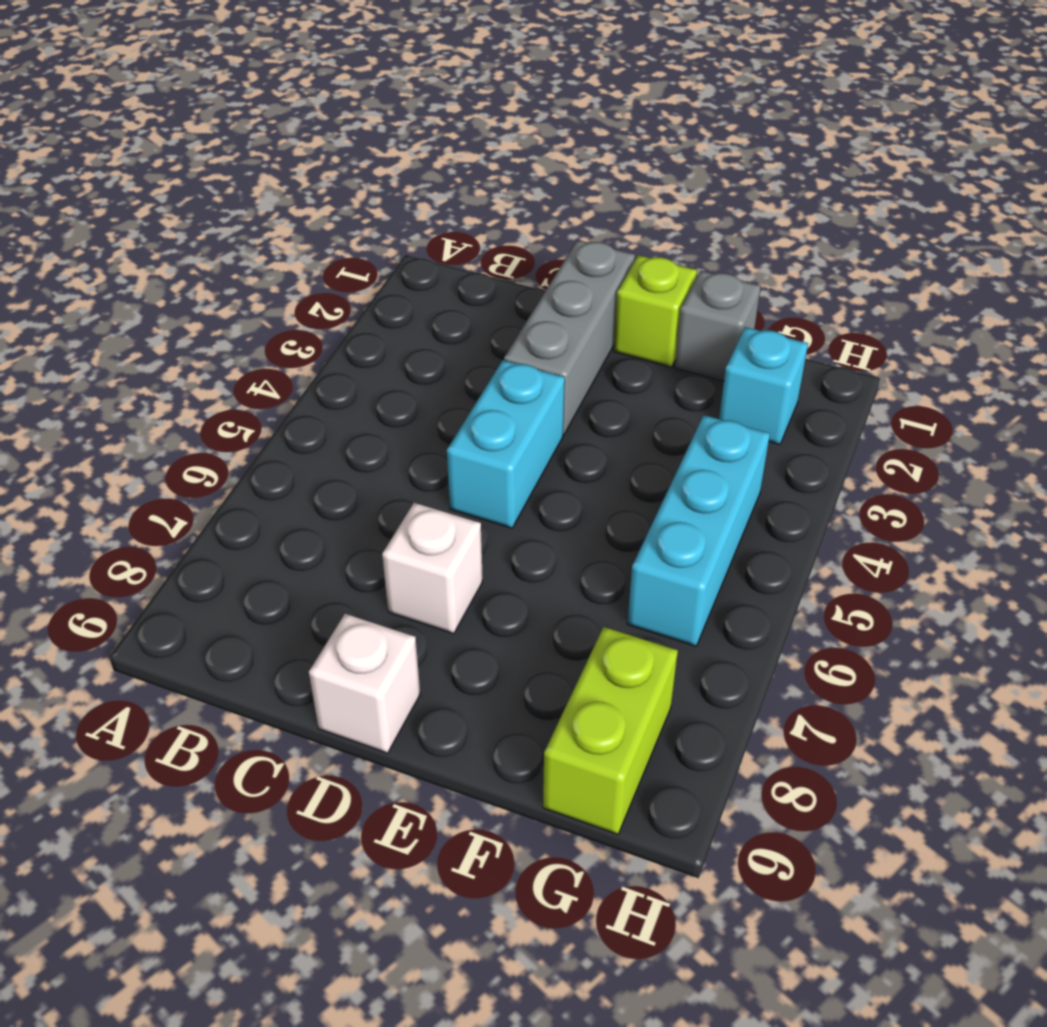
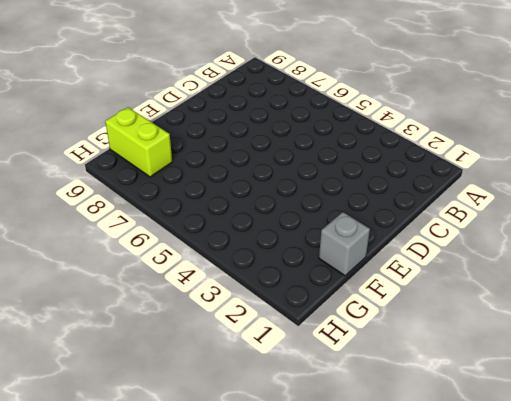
none -> grey brick D1:D3 level 1
none -> cyan brick D4:D5 level 1

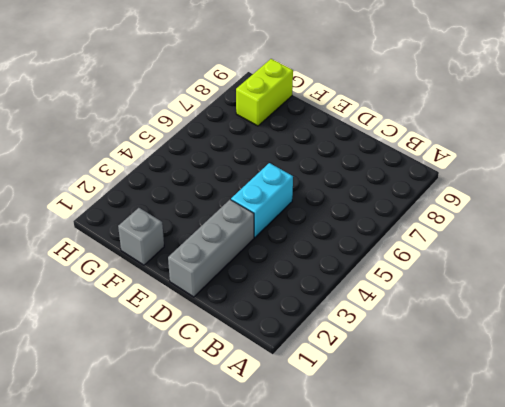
none -> white brick D7 level 1
none -> white brick D9 level 1

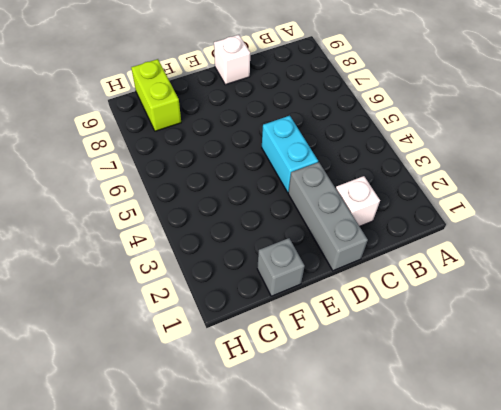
white brick C2 level 1 -> white brick D7 level 1
none -> lime brick E1 level 1
none -> cyan brick G2 level 1

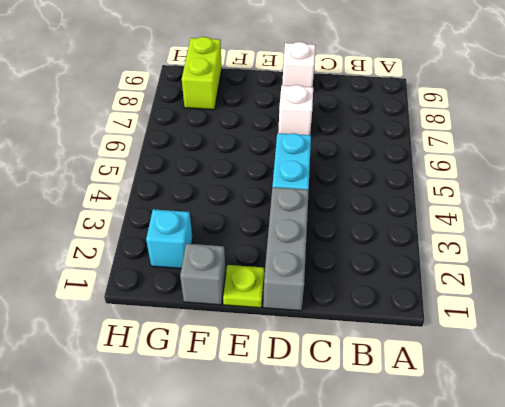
lime plate E1 level 1 -> lime brick E1 level 1
none -> cyan brick G4:G6 level 1

